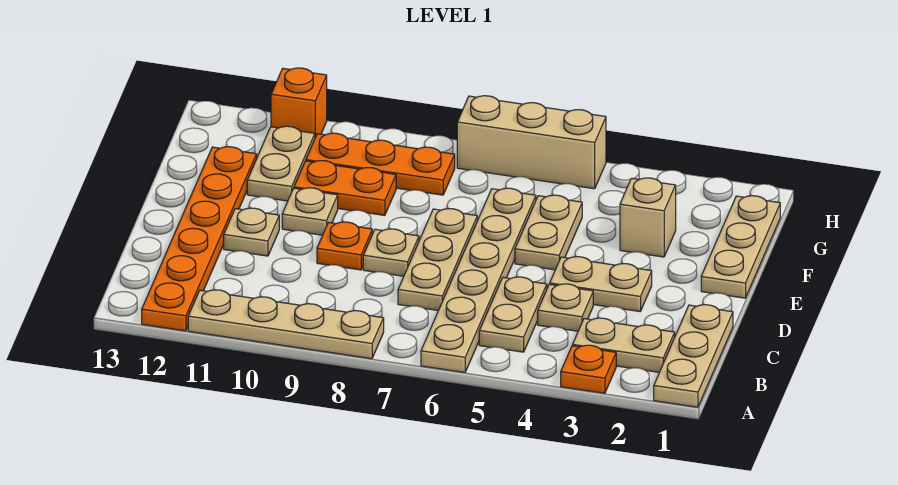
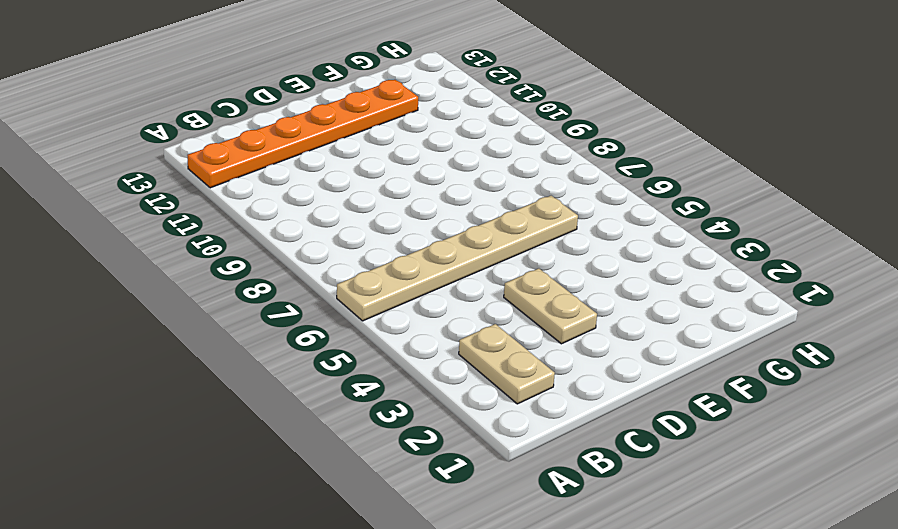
none -> tan plate A1:C1 level 1
none -> orange plate A3 level 1
none -> tan plate A8:A11 level 1

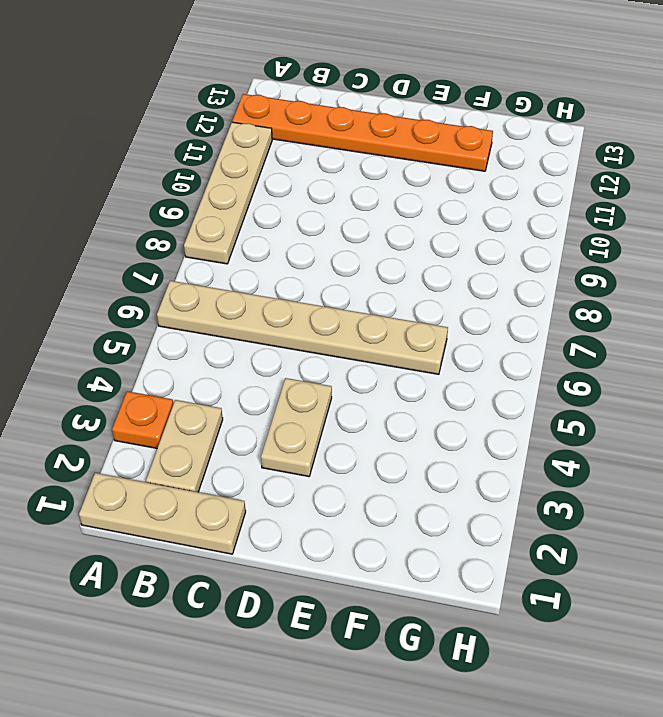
none -> tan plate B5:C5 level 1
none -> tan plate C4 level 1
none -> tan plate C7:E7 level 1

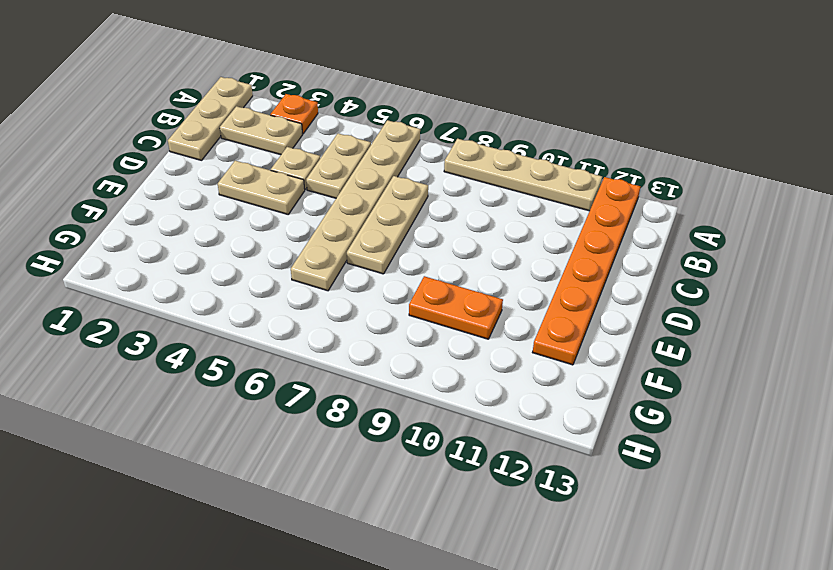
none -> tan plate D8 level 1
none -> orange plate D9 level 1
none -> tan plate D11 level 1

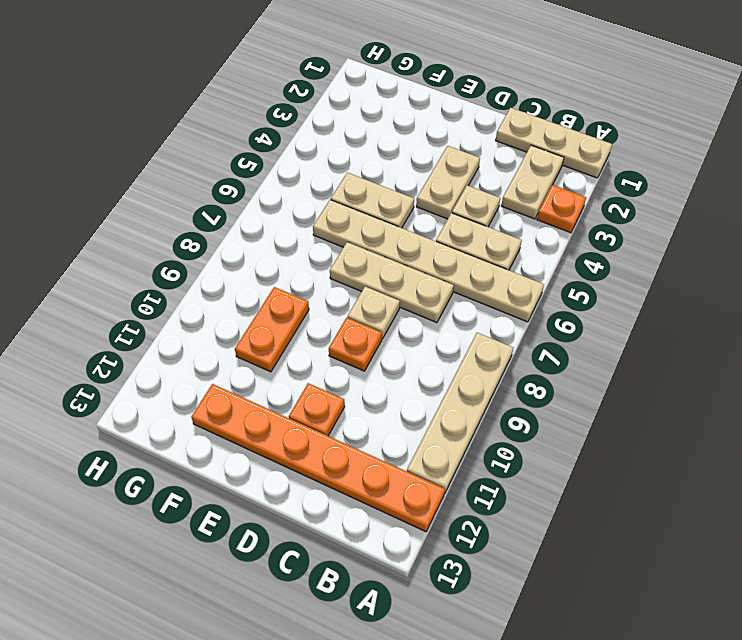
orange plate D11 level 1 -> tan plate D11 level 1
none -> tan plate E1:G1 level 1
none -> tan plate E10 level 1
none -> tan brick F3 level 1

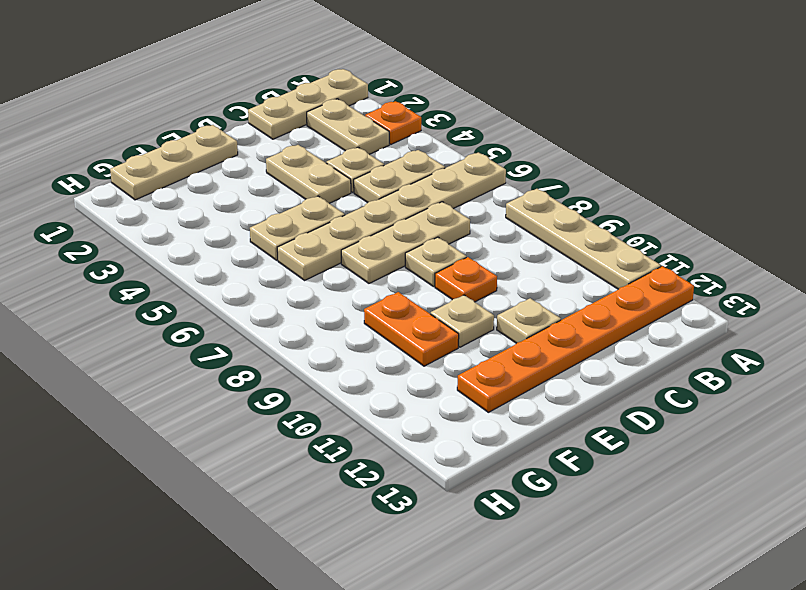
none -> tan brick F3 level 1
none -> tan plate F11:G11 level 1
none -> orange plate G8:G10 level 1

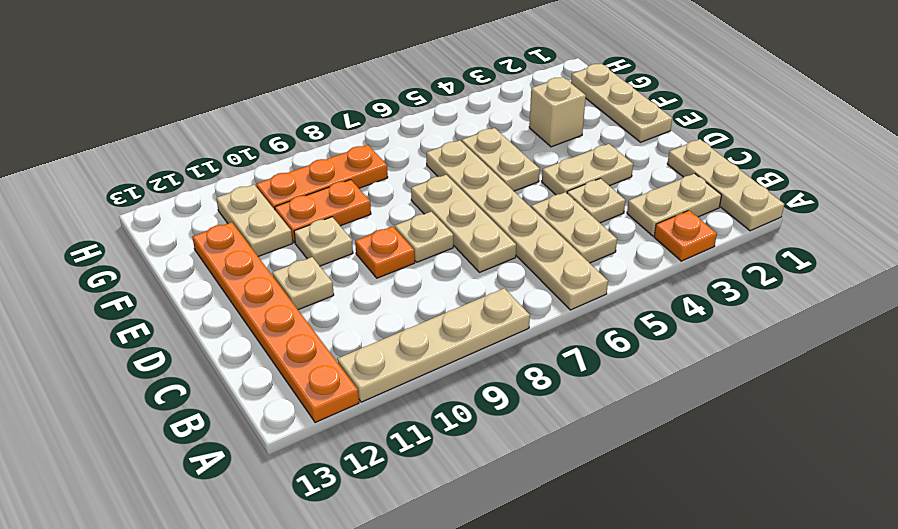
none -> tan brick H5:H7 level 1
none -> orange brick H11 level 1

